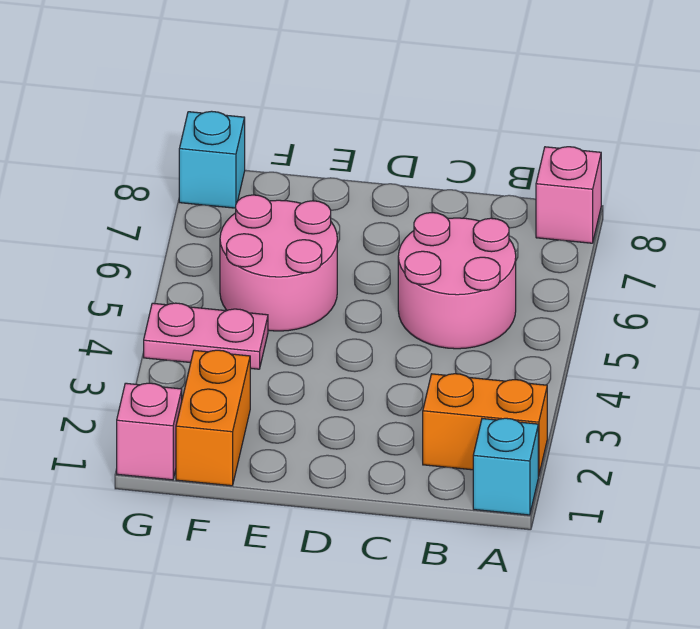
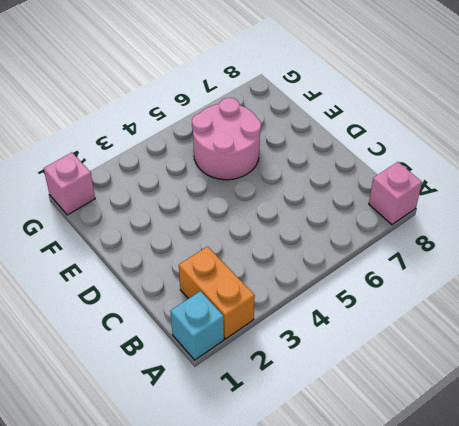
none -> pink round brick B5:C6 level 1
none -> orange brick F1:F2 level 1

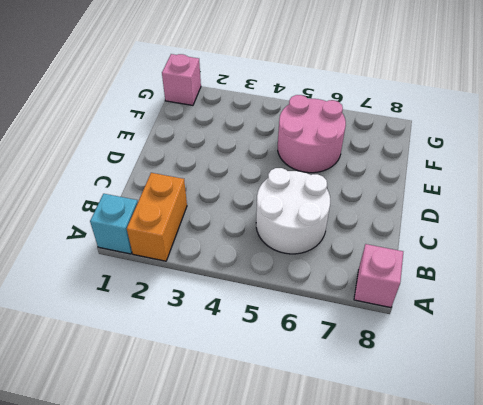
white round brick B5:C6 level 1 -> pink round brick B5:C6 level 1
none -> orange brick F1:F2 level 1
none -> pink plate F4:G4 level 1

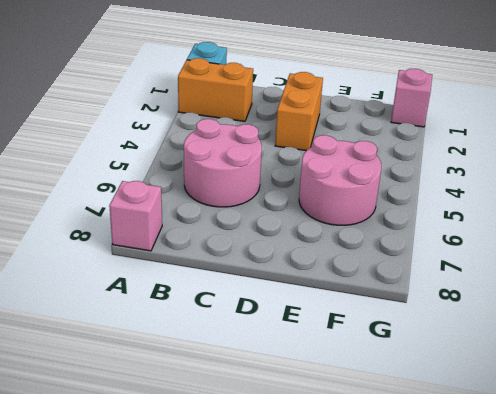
orange brick D2:D3 level 1 -> orange brick F1:F2 level 1
none -> pink plate F4:G4 level 1
none -> cyan brick G8 level 1

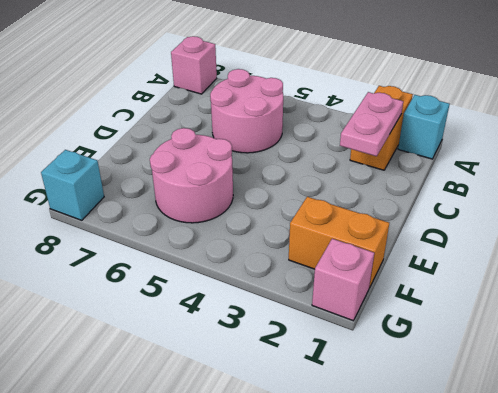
pink plate B2:C2 level 2 -> pink plate F4:G4 level 1

